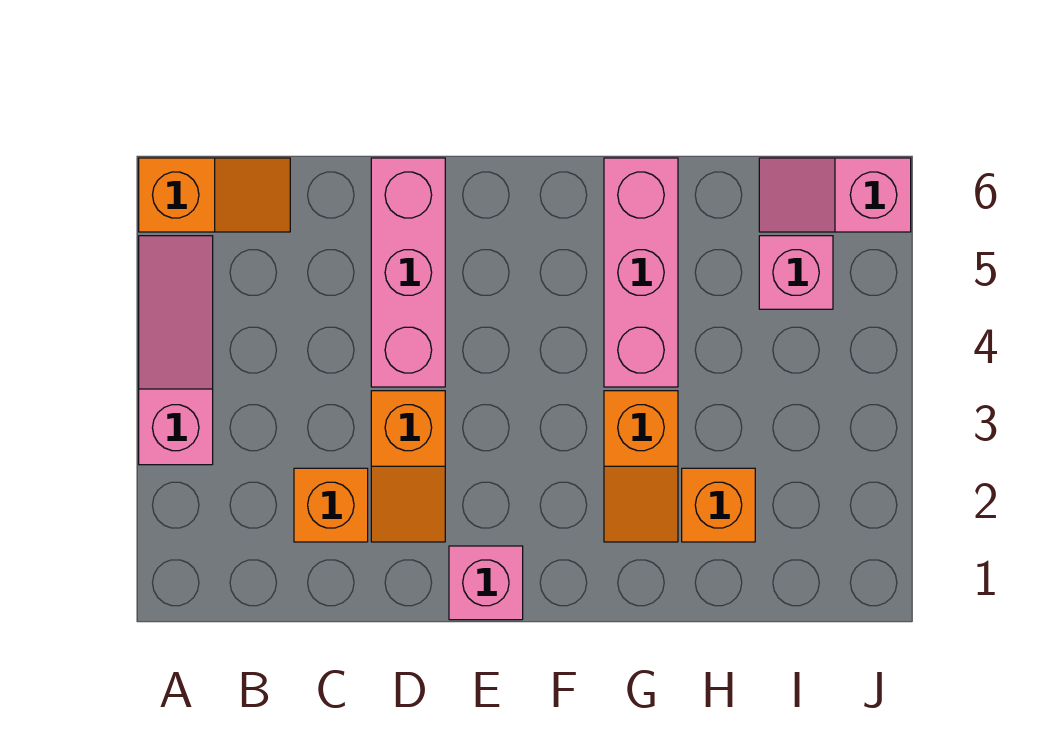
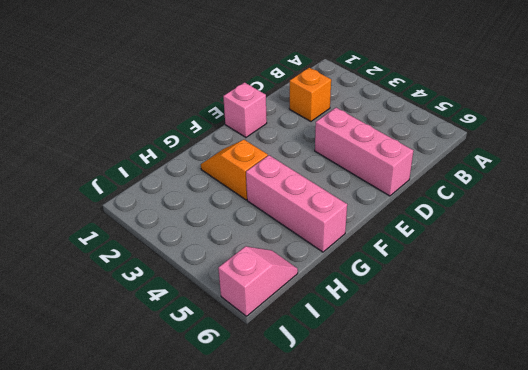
none -> pink slope A3:A5 level 1 top 3
none -> orange slope A6:B6 level 1 top A

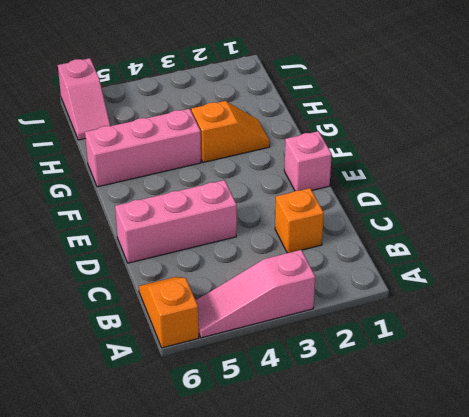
none -> orange slope D2:D3 level 1 top 3
none -> orange brick H2 level 1

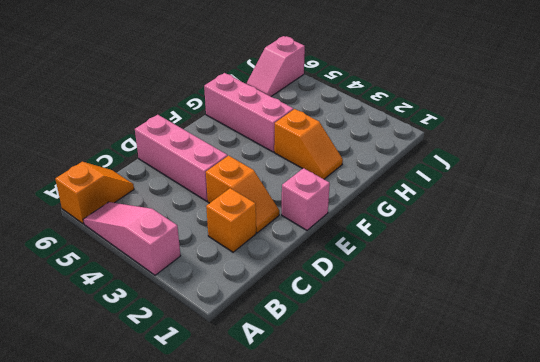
none -> orange brick H2 level 1
none -> pink brick I5 level 1

